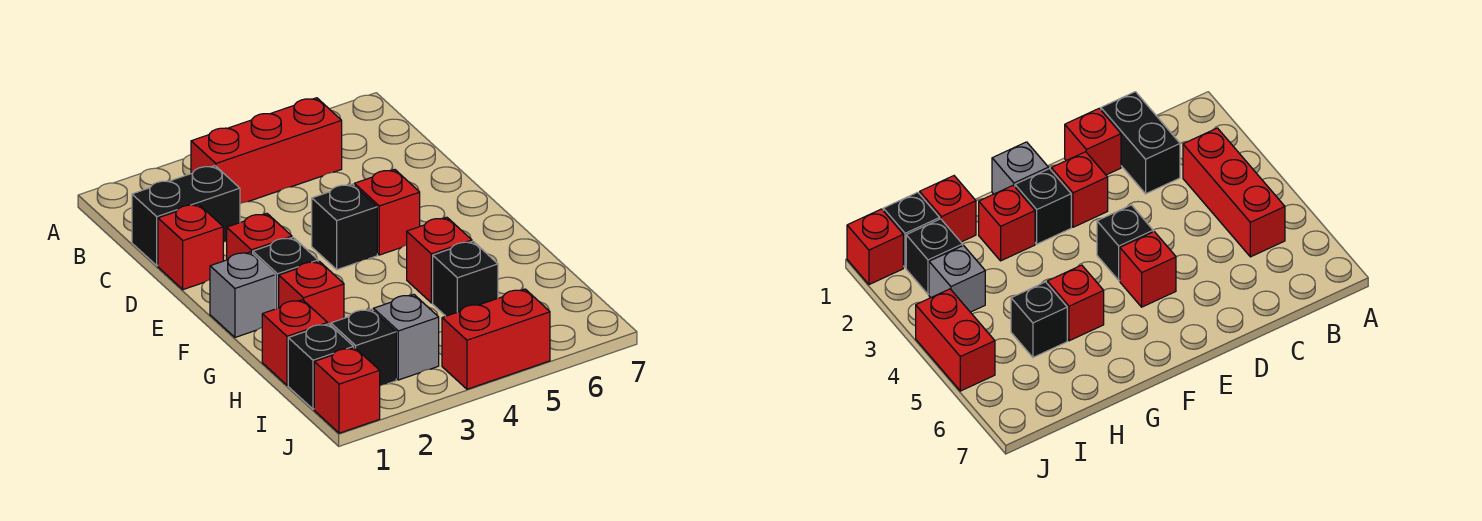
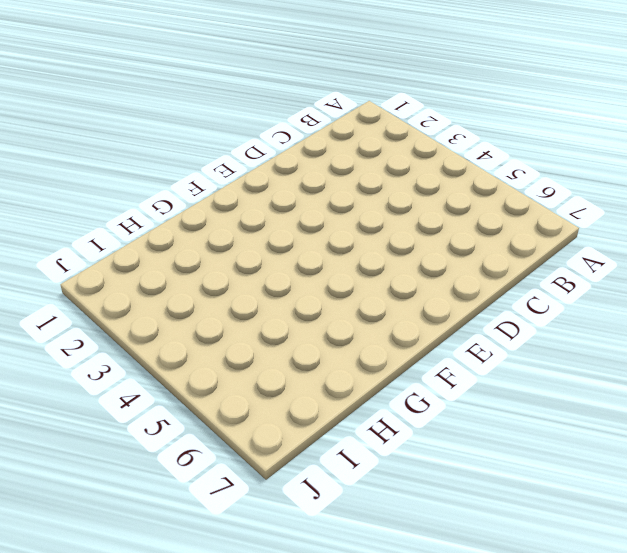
none -> red brick B3:B5 level 1
none -> black brick C1:C2 level 1
none -> red brick D1 level 1

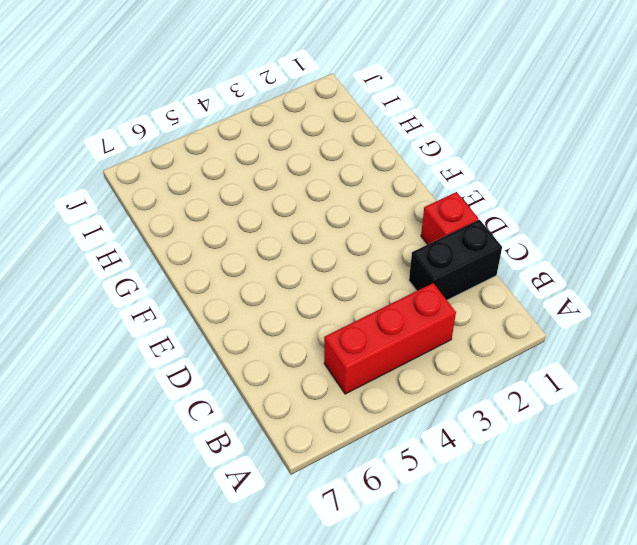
none -> red brick E2 level 1
none -> black brick E4 level 1
none -> red brick E5 level 1

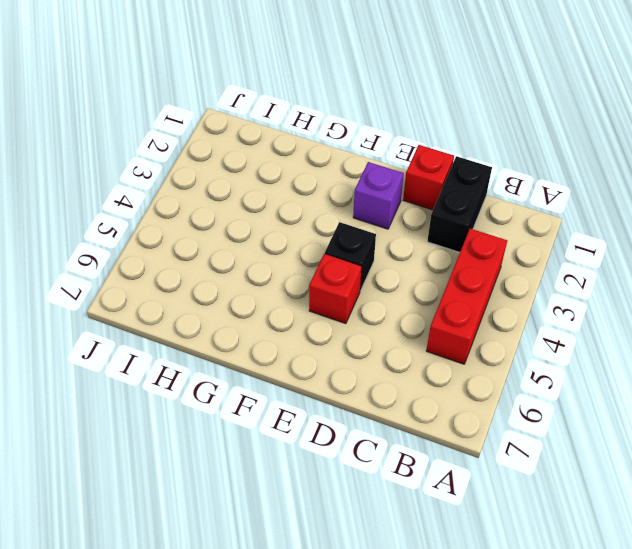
purple brick E2 level 1 -> red brick E2 level 1
none -> grey brick F1 level 1
none -> black brick F2 level 1
none -> red brick G2 level 1

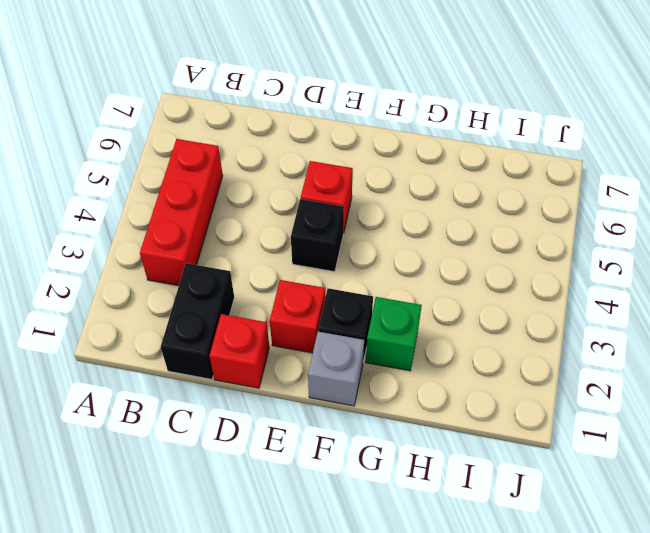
green brick G2 level 1 -> red brick G2 level 1
none -> red brick G5 level 1
none -> red brick H1 level 1
none -> black brick H5 level 1

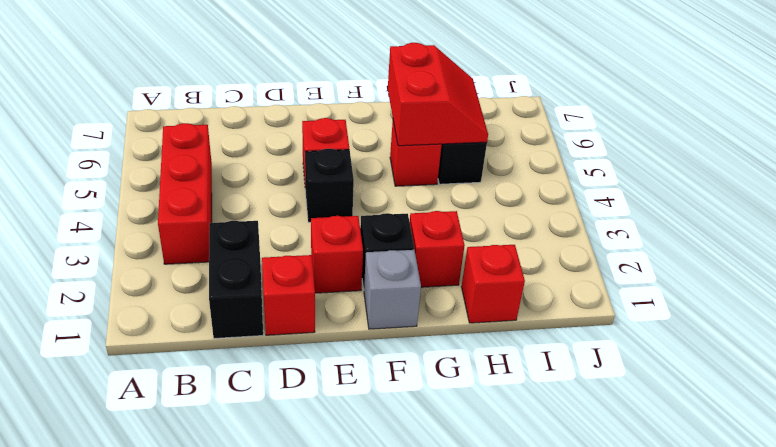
red slope G5:H6 level 2 top G -> none
none -> black brick I1 level 1
none -> black brick I2 level 1
none -> grey brick I3 level 1

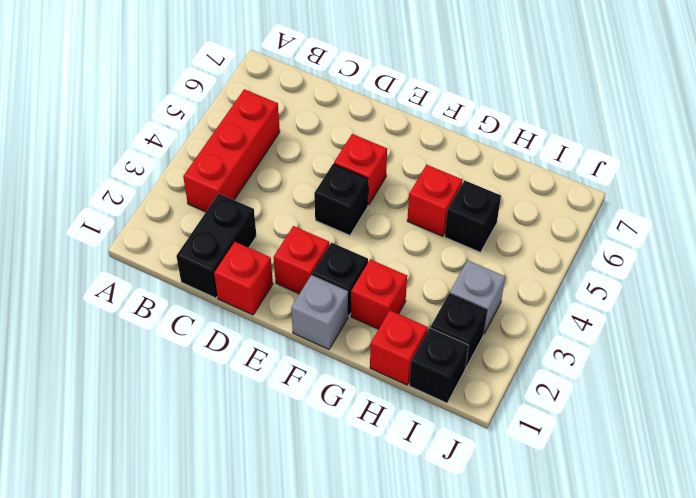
none -> red brick J1 level 1
none -> red brick J4:J5 level 1

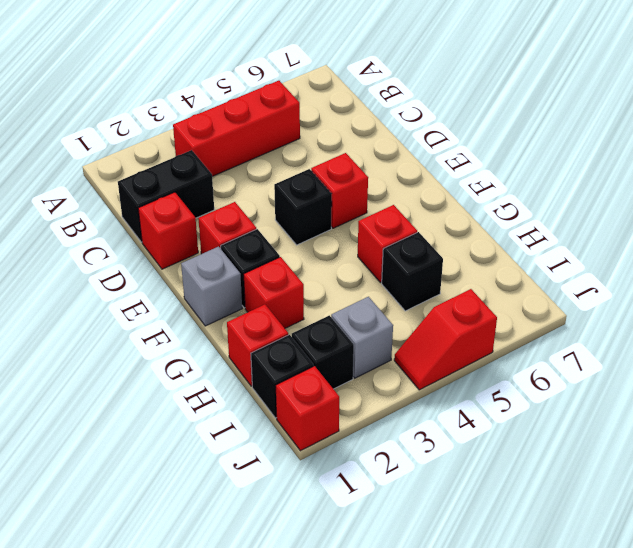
red slope J4:J5 level 1 top 5 -> red brick J4:J5 level 1

